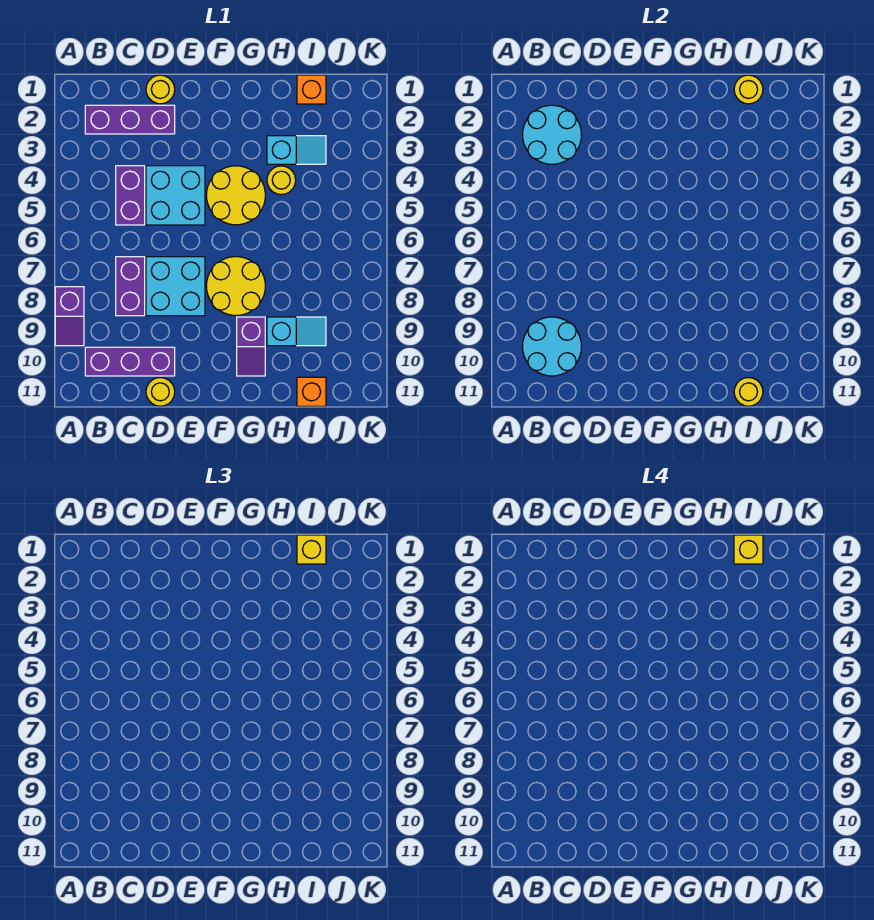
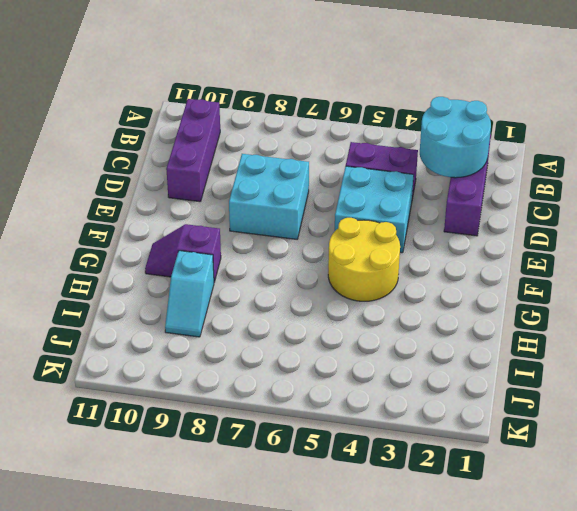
none -> purple slope A8:A9 level 1 top 8
none -> purple brick C7:C8 level 1
none -> yellow round brick D1 level 1

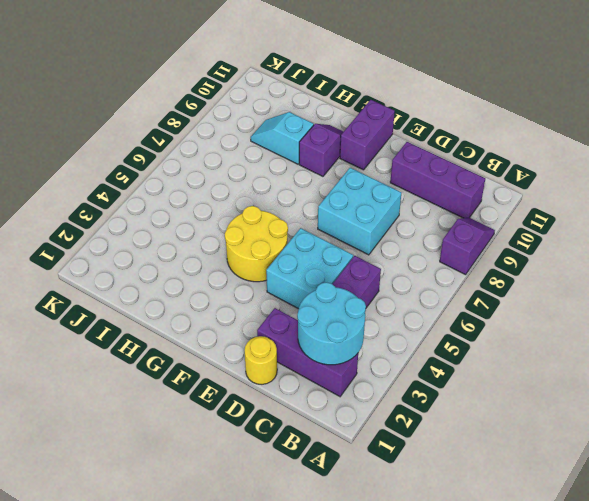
purple brick F10:F11 level 1 -> purple brick C7:C8 level 1
none -> yellow round brick D11 level 1
none -> yellow round brick F7:G8 level 1
none -> cyan slope H3:I3 level 1 top H

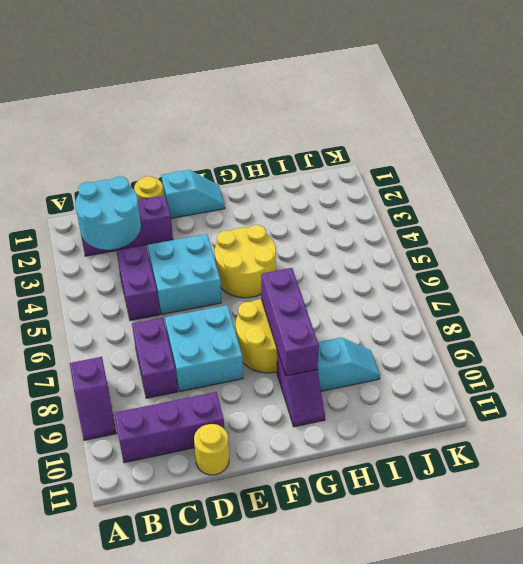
cyan slope E1:F1 level 1 top E -> cyan slope H3:I3 level 1 top H
purple brick G7:G9 level 2 -> none
none -> yellow round brick H4 level 1
none -> orange brick I1 level 1
none -> orange brick I11 level 1

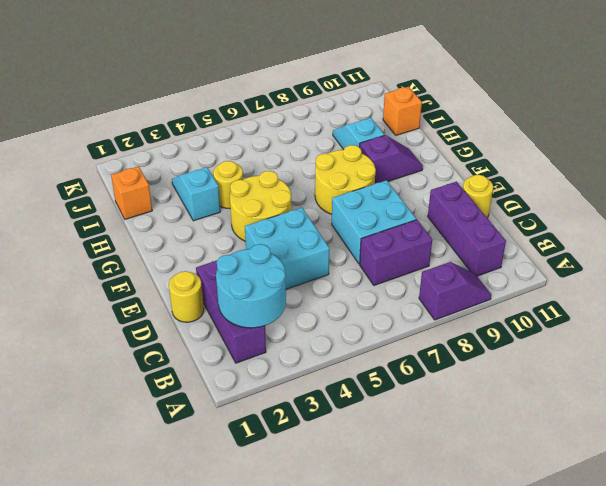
none -> purple brick C4:C5 level 1
none -> cyan round brick B9:C10 level 2
none -> yellow round brick I1 level 2

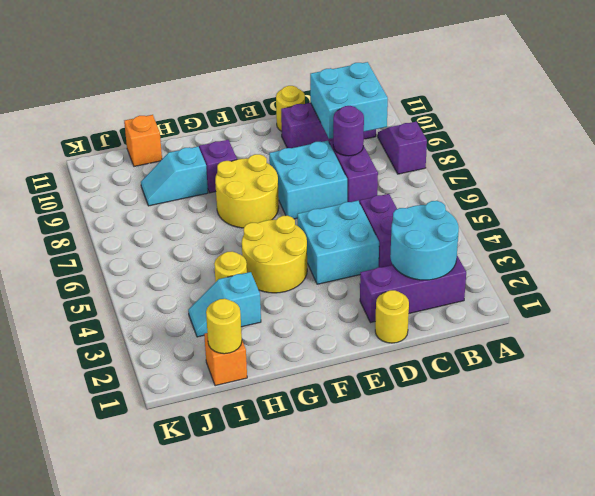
cyan brick B9:C10 level 2 -> cyan round brick B9:C10 level 2
purple round brick C8 level 2 -> none
none -> yellow round brick I11 level 2
none -> yellow brick I1 level 3
none -> yellow brick I1 level 4

